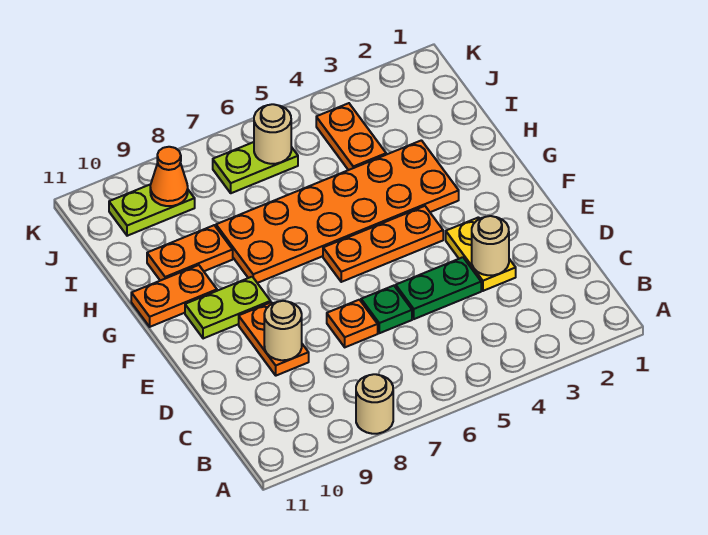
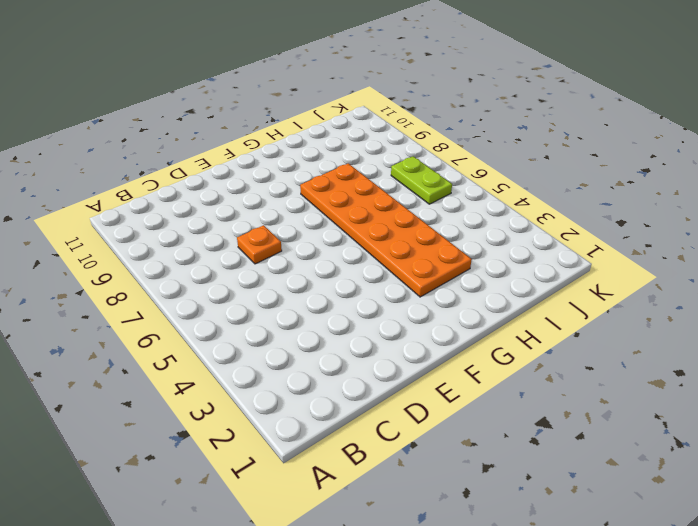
none -> tan round brick A8 level 1
none -> yellow plate D3:E3 level 1
none -> green plate D4:D5 level 1

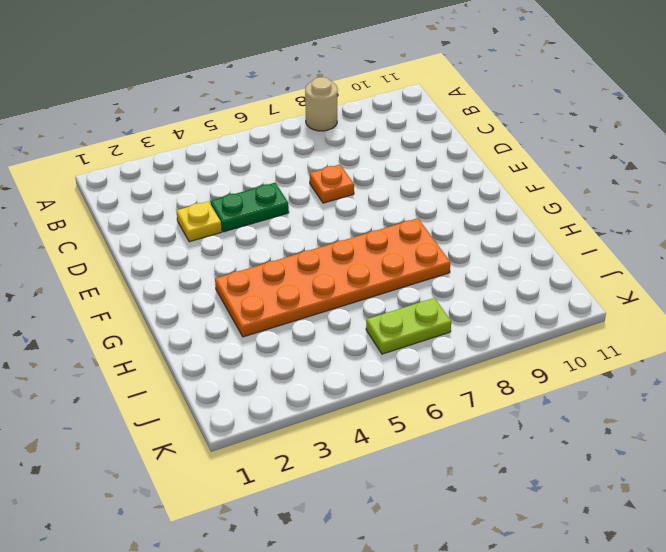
yellow plate D3 level 1 -> yellow plate D3:E3 level 1
none -> green plate D6 level 1
none -> orange plate D9:E9 level 1
none -> orange plate F4:F6 level 1

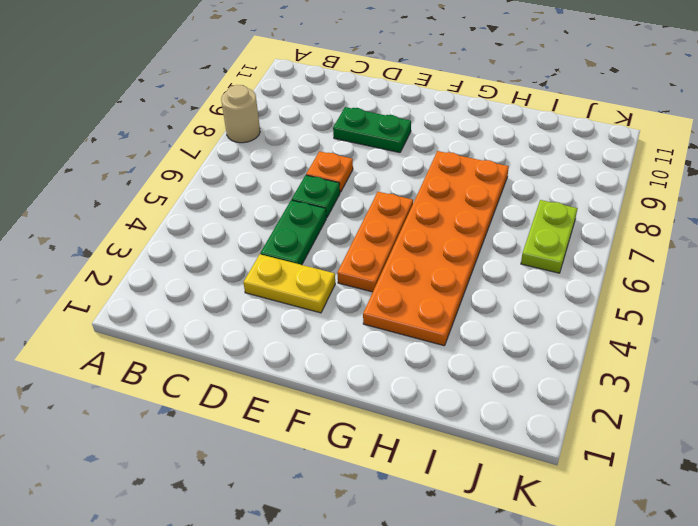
green plate D9:E9 level 1 -> orange plate D9:E9 level 1
none -> lime plate F9:F10 level 1
none -> orange plate G10:G11 level 1
none -> orange plate H9:H10 level 1

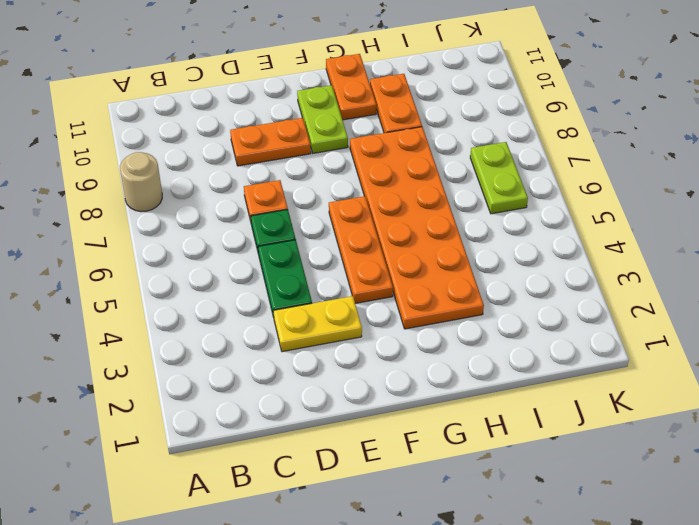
none -> orange plate I4:J4 level 1
none -> lime plate J9:J10 level 1
none -> tan round brick D3 level 2

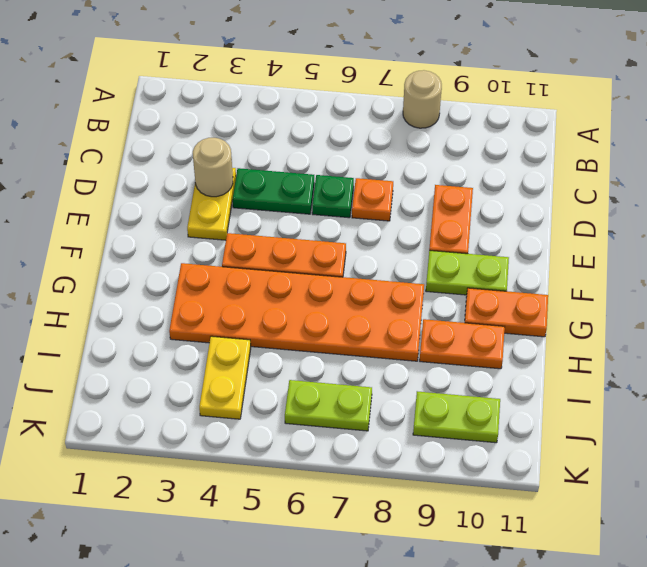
yellow plate I4:J4 level 1 -> orange plate I4:J4 level 1
none -> tan round brick D9 level 2
none -> tan round brick J6 level 2
none -> orange cone J9 level 2

